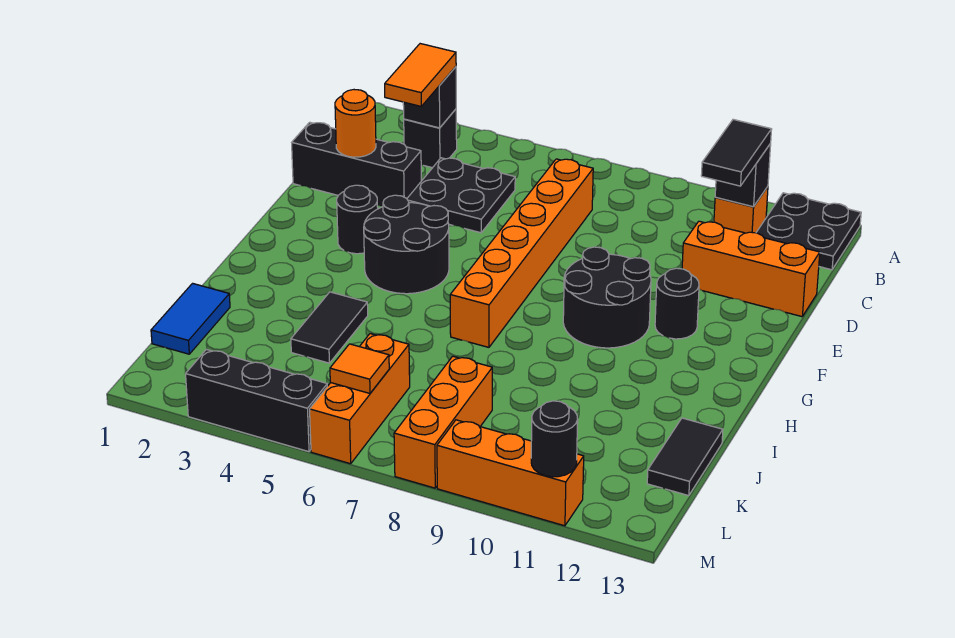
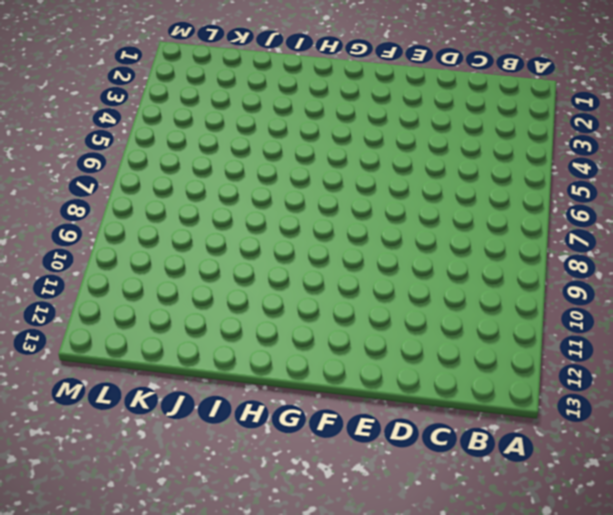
none -> black plate A12:B13 level 1
none -> black brick B3 level 1
none -> orange brick B11 level 1

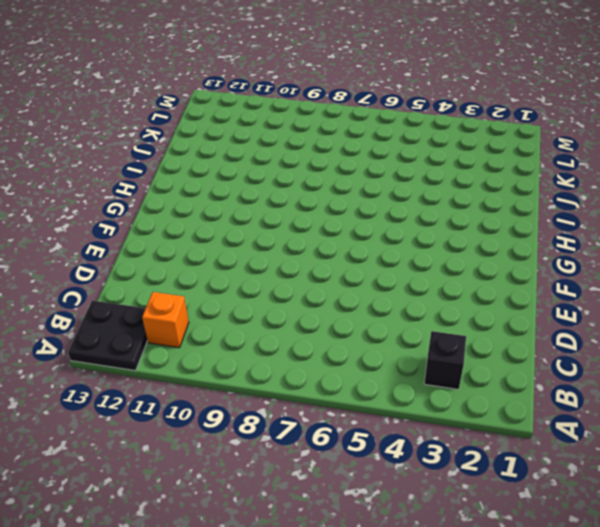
none -> black plate C4:D5 level 1
none -> orange brick C7:H7 level 1
none -> black brick D1:D3 level 1

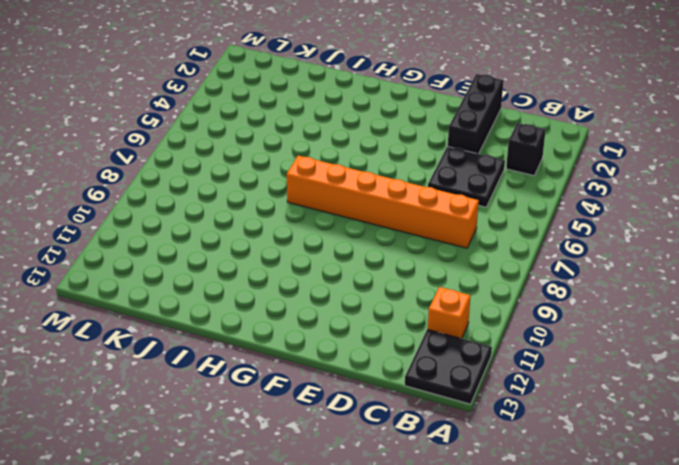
none -> orange brick D11:D13 level 1
none -> black round brick F3 level 1
none -> black round brick F4:G5 level 1

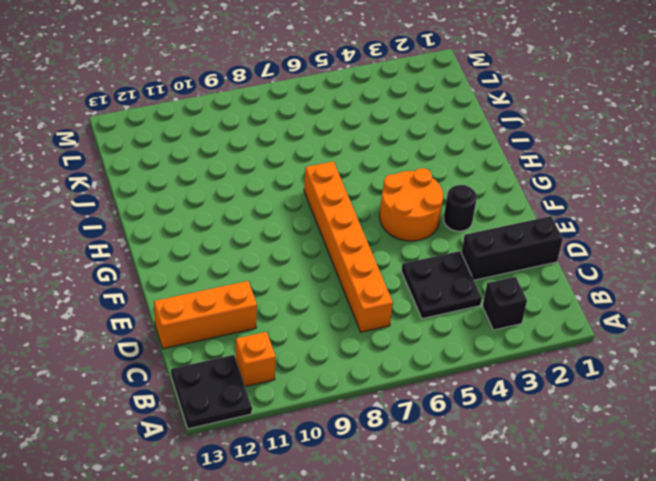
orange round brick F4:G5 level 1 -> black round brick F4:G5 level 1
none -> black round brick F9:G10 level 1
none -> black round brick F11 level 1
none -> black tile I4:J4 level 1

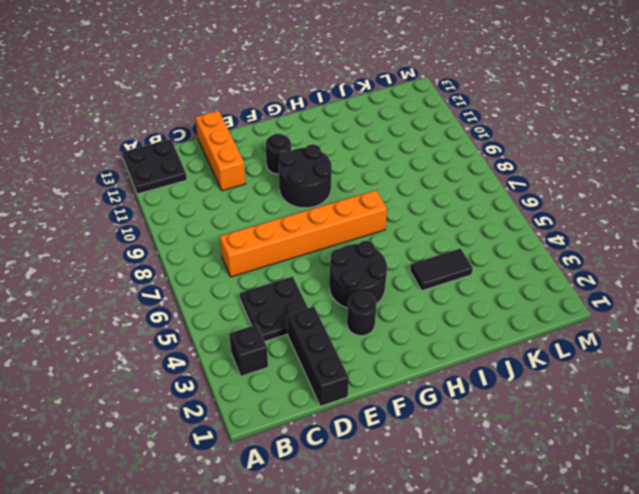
none -> orange brick B11 level 1
none -> blue tile J1:K1 level 1
none -> black tile J13:K13 level 1

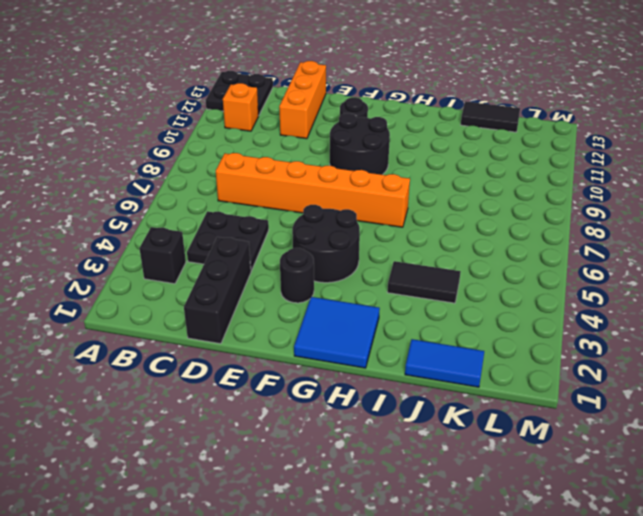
blue tile G1:H2 level 1 -> none
none -> orange brick K6:M6 level 1
none -> orange brick K8:M8 level 1
none -> black brick M3:M5 level 1

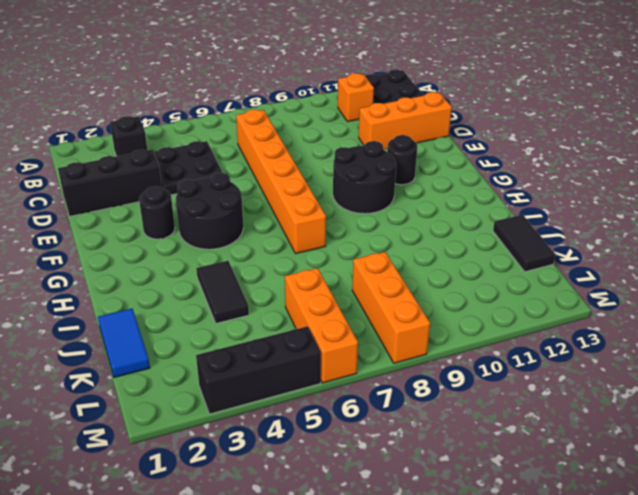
none -> orange brick M9:M11 level 1
none -> black brick B3 level 2
none -> black brick B11 level 2

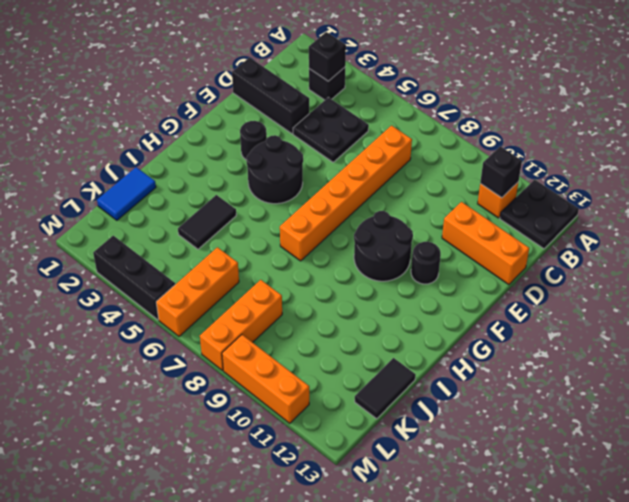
none -> orange round brick D2 level 2
none -> orange tile L6 level 2
none -> black round brick M11 level 2

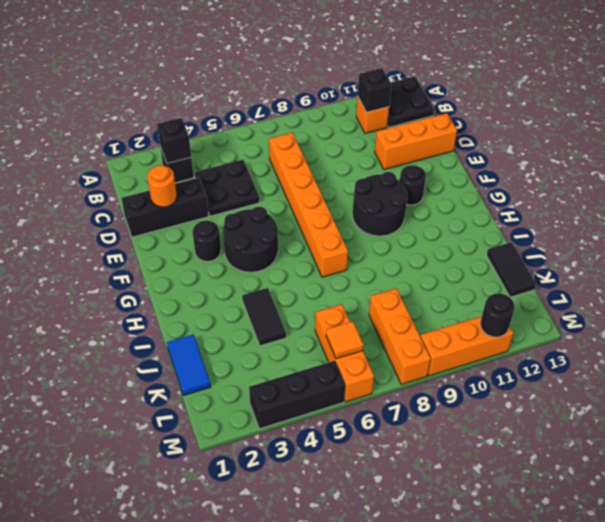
none -> orange tile B3:C3 level 3
none -> black tile B11:C11 level 3

